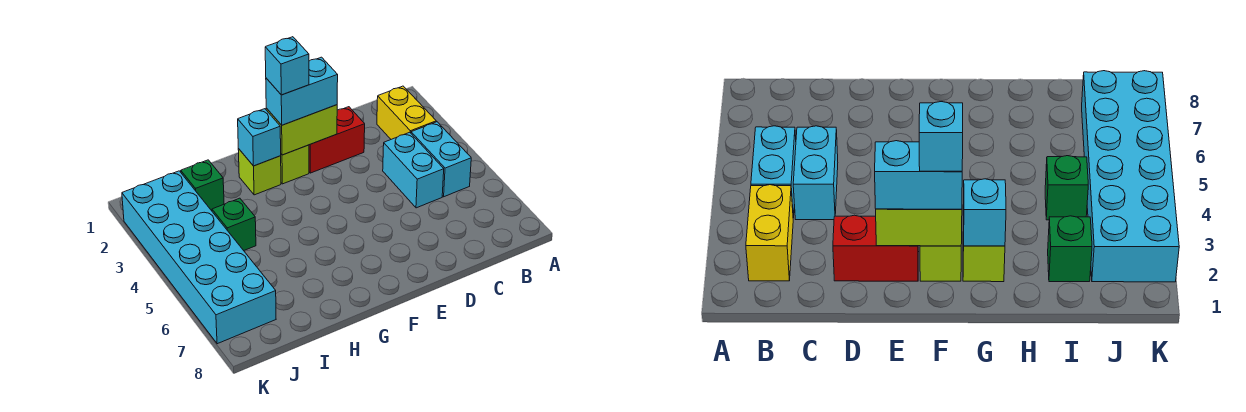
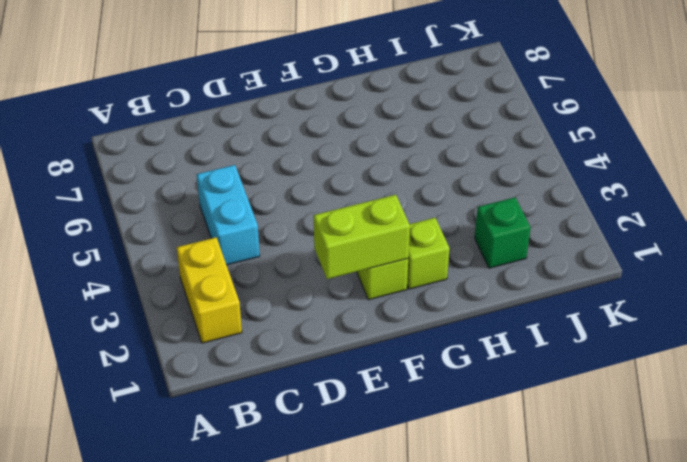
none -> cyan brick B4:B5 level 1
none -> red brick D2:E2 level 1
none -> green brick I4 level 1

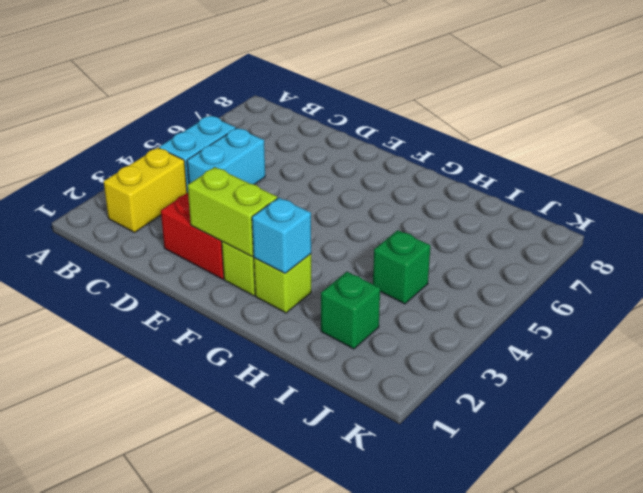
none -> cyan brick J2:K7 level 1
none -> cyan brick E2:F2 level 3
none -> cyan brick F2 level 4

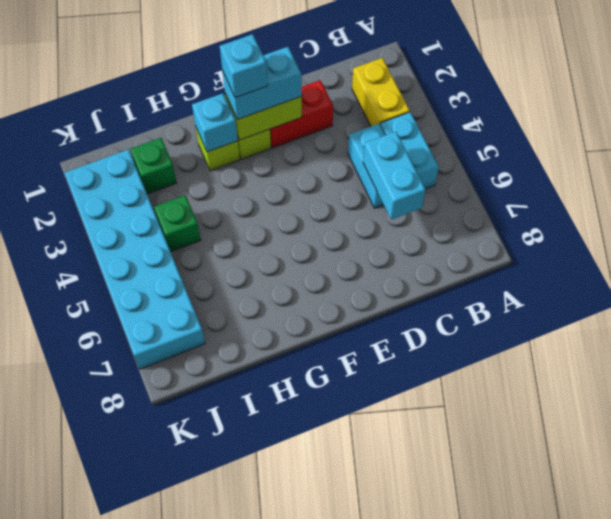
cyan brick C5:C6 level 2 -> none

